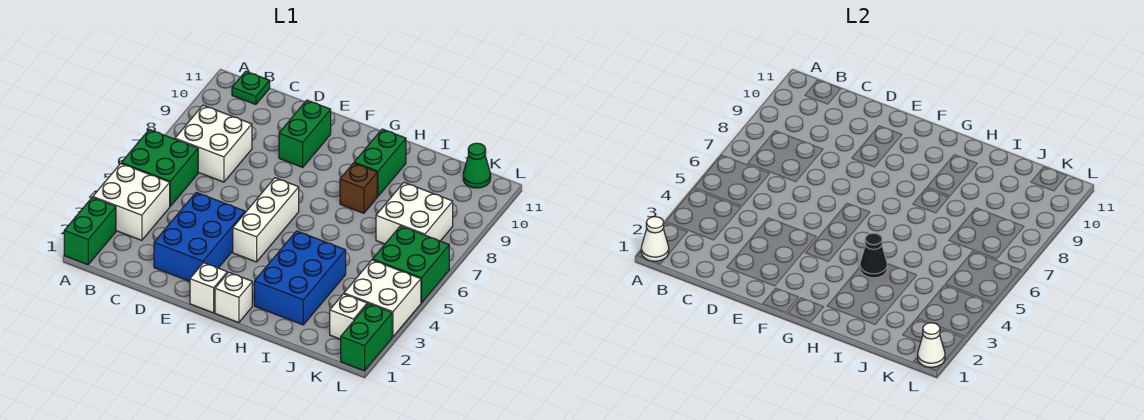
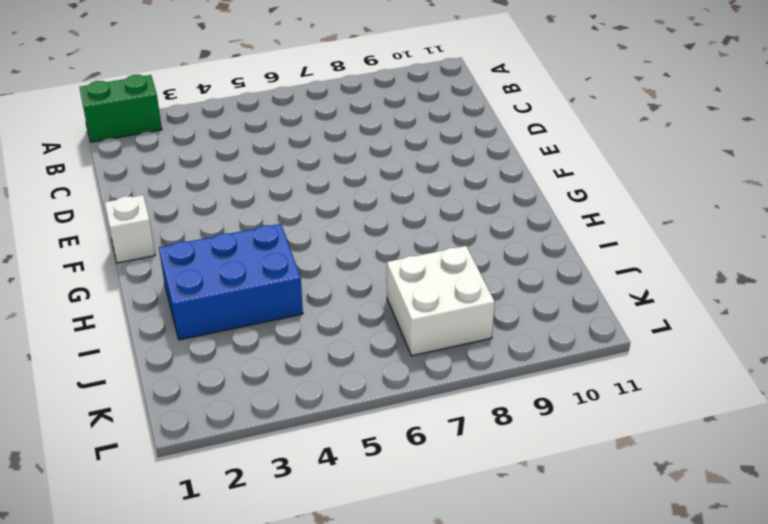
none -> white brick A3:B4 level 1
none -> green brick A5:B6 level 1
none -> white brick B7:C8 level 1

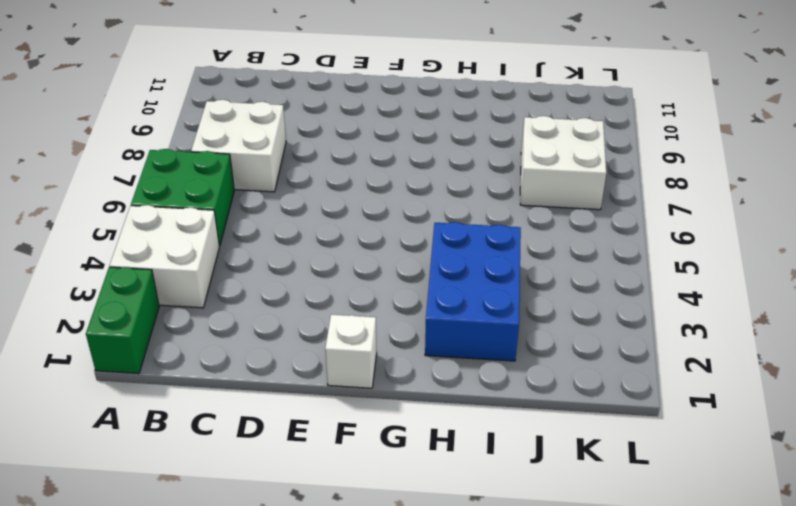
none -> green plate B11 level 1
none -> blue brick D2:E4 level 1
none -> green brick E9:E10 level 1

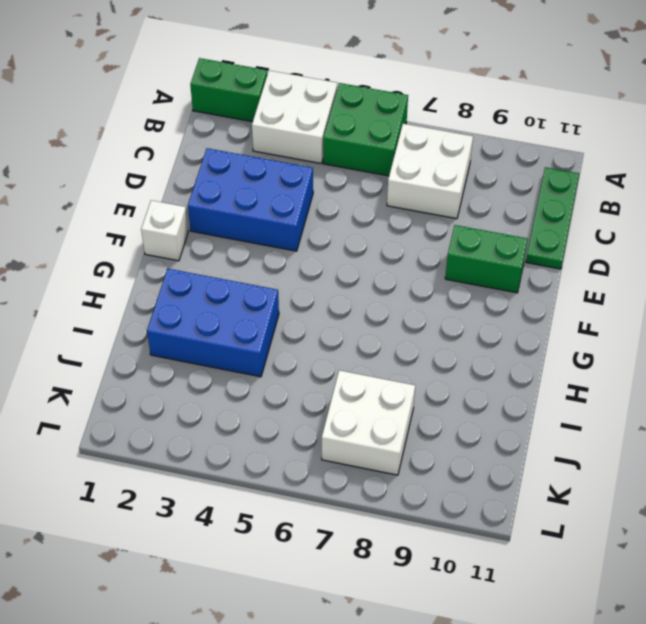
green plate B11:D11 level 1 -> green plate B11 level 1
none -> white brick F4:F6 level 1
none -> white brick G1 level 1
none -> brown brick H8 level 1

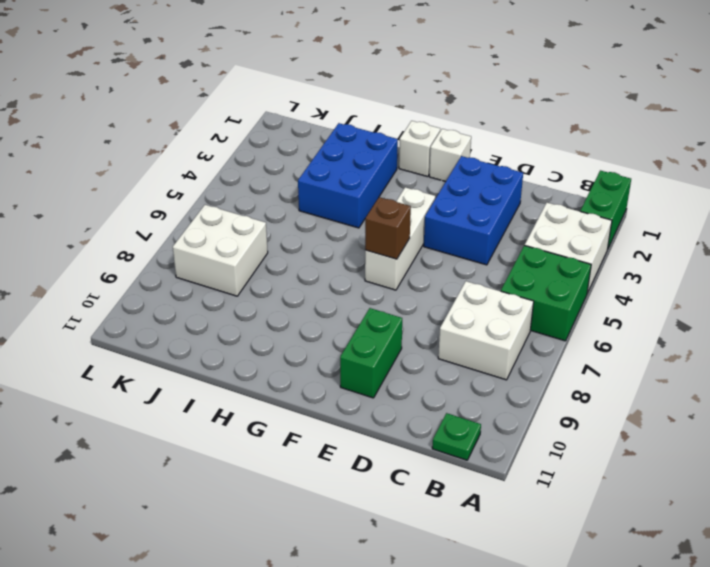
brown brick F6 level 2 -> brown brick H8 level 1
none -> green brick H9:H10 level 1
none -> white brick K2 level 1
none -> white brick K3:L4 level 1

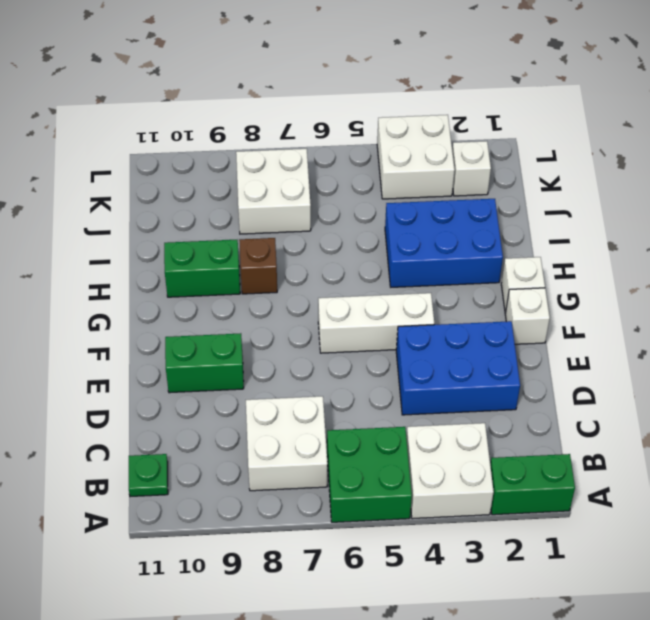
none -> green brick K5:L6 level 1
none -> green cone K11 level 1
none -> green brick L1:L2 level 1

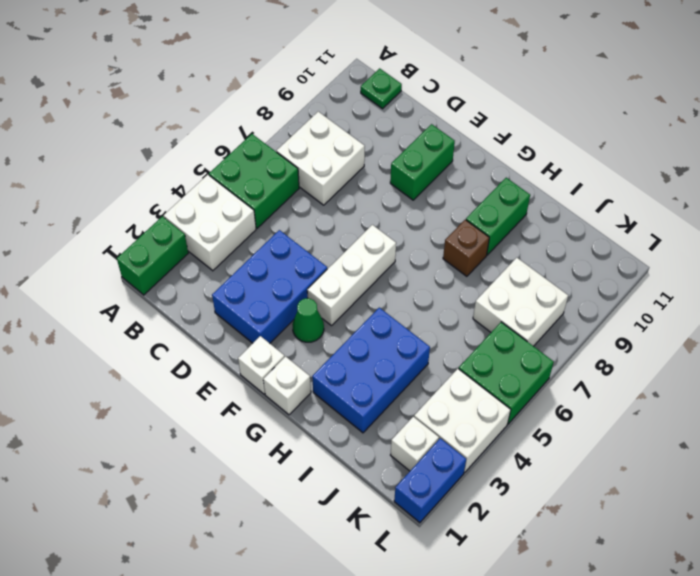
green cone F3 level 1 -> green cone K11 level 1
blue brick L1:L2 level 1 -> green brick L1:L2 level 1
none -> white cone A1 level 2
none -> black cone H4 level 2
none -> white cone L1 level 2

